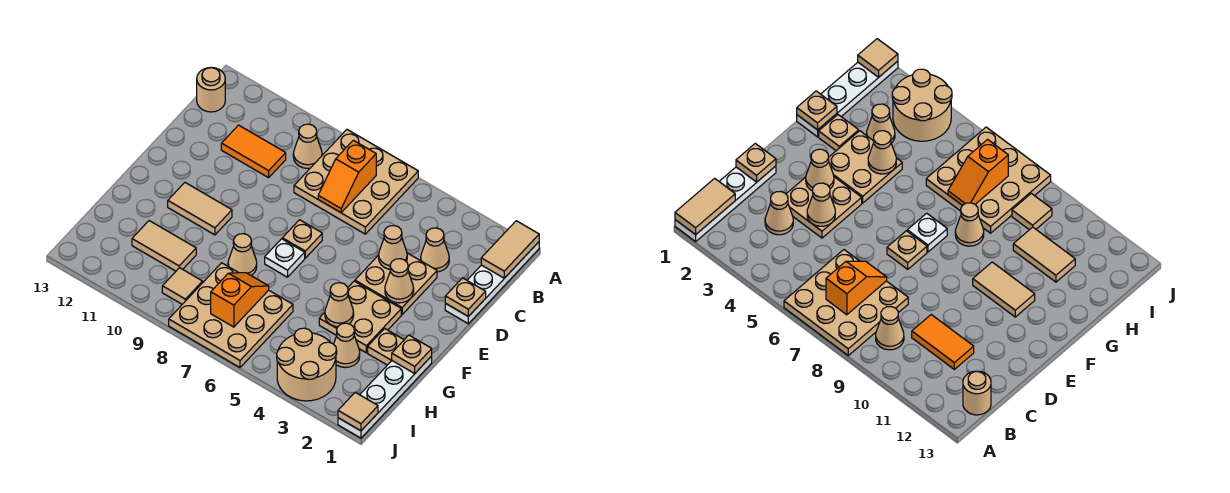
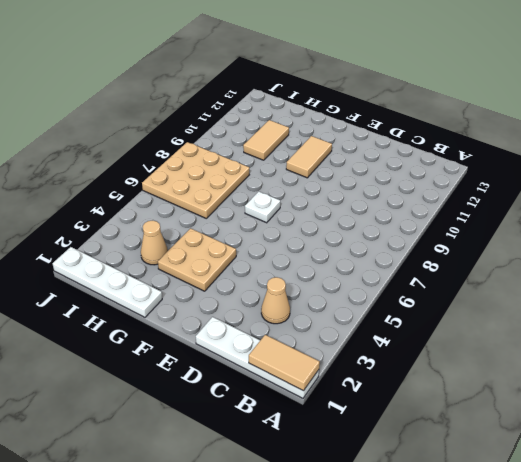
none -> tan plate A6:C8 level 1
none -> tan cone B9 level 1
none -> tan round brick B13 level 1

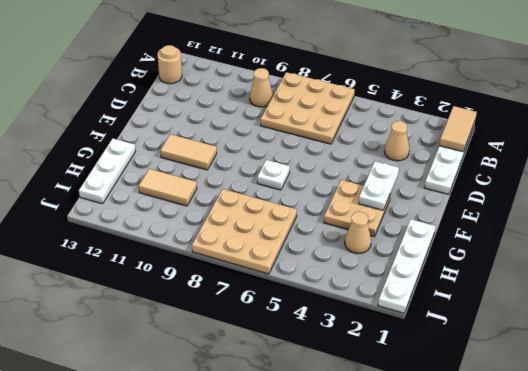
white plate E3:F3 level 2 -> tan cone E3 level 2
white plate G13:I13 level 1 -> none
none -> orange tile C10:C11 level 1
none -> tan plate D3:E4 level 1
none -> tan plate E7 level 1

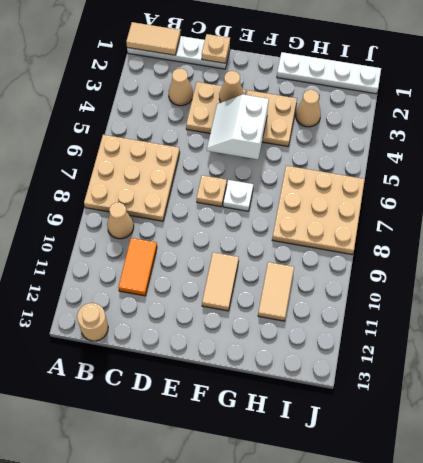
white slope E4:F5 level 2 top F -> none
none -> tan plate G2 level 1
none -> tan cone G8 level 1
none -> tan round brick I3:J4 level 1

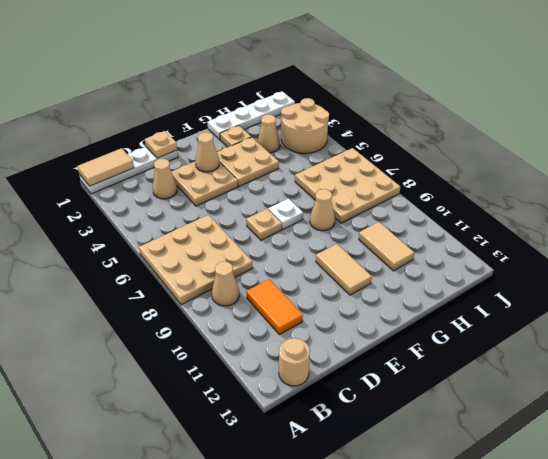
none -> tan tile I9 level 1
none -> orange slope B7:C7 level 2 top B
none -> tan cone D4 level 2

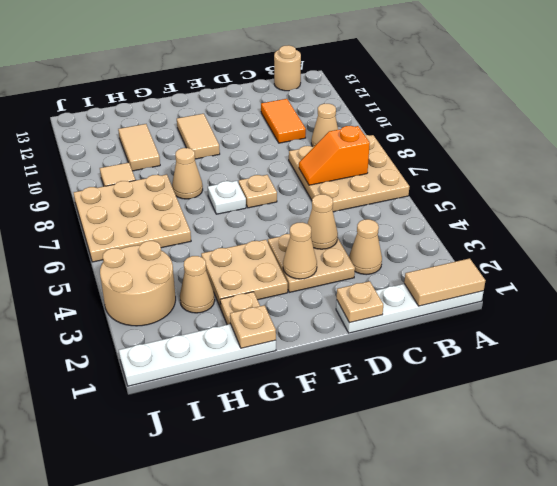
none -> tan cone G4 level 2
none -> orange slope H7:I7 level 2 top I
none -> tan tile J1 level 2

